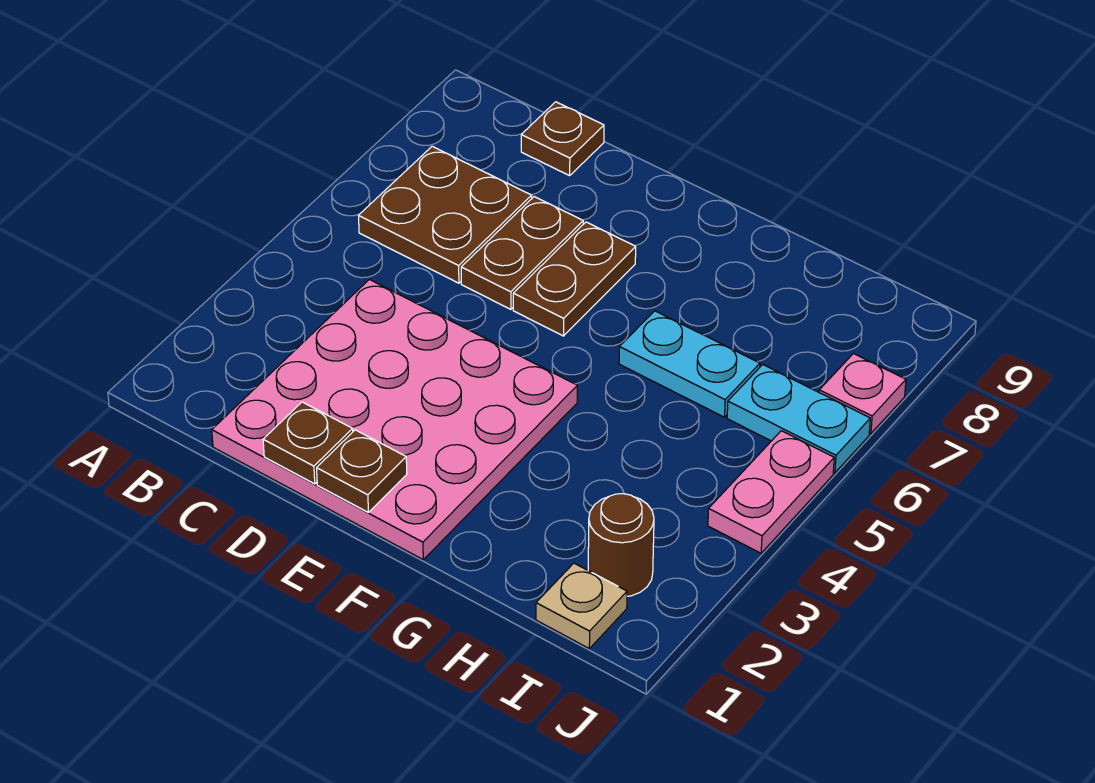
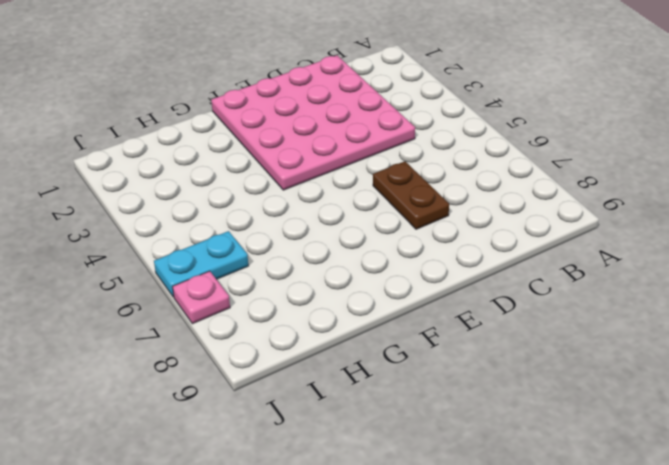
none -> brown plate B6:C7 level 1
none -> brown plate C9 level 1
none -> brown plate E6:E7 level 1

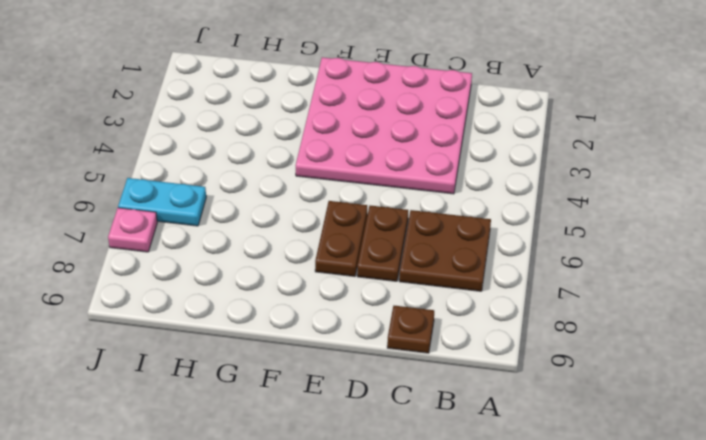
none -> cyan plate G6:H6 level 1
none -> tan plate I1 level 1
none -> brown round brick I2 level 1

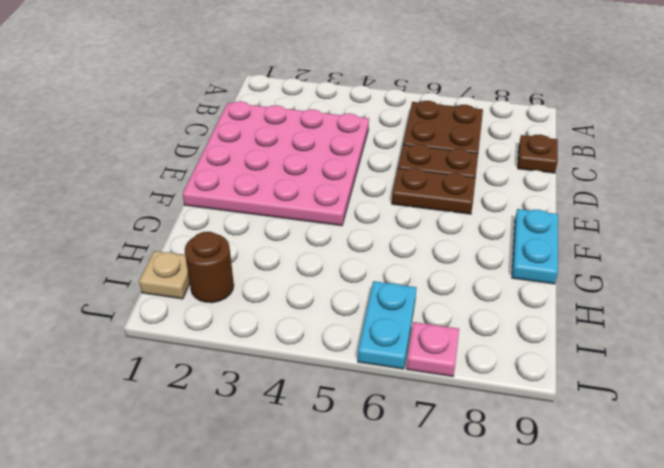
cyan plate F9:G9 level 1 -> cyan plate G6:H6 level 1
none -> pink plate J4:J5 level 1
none -> brown plate D1 level 2
none -> brown plate E1 level 2

